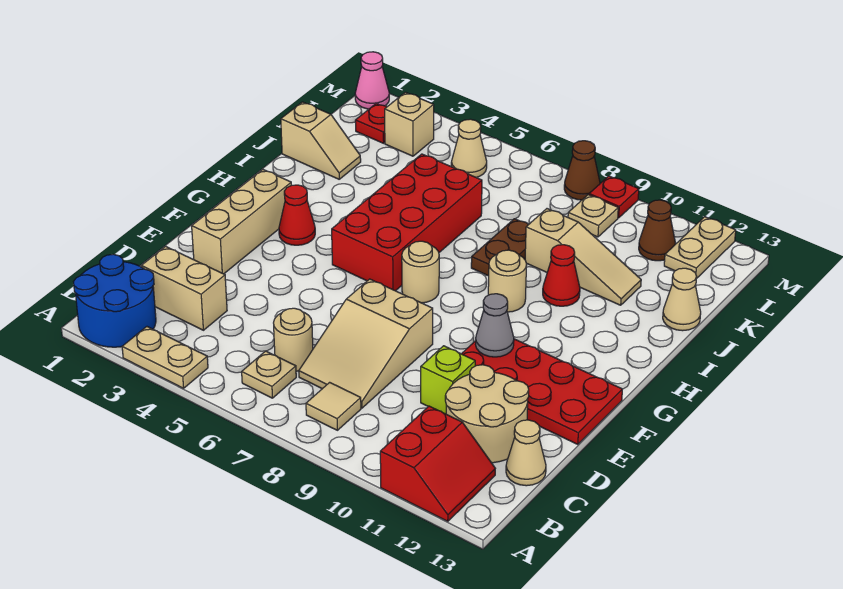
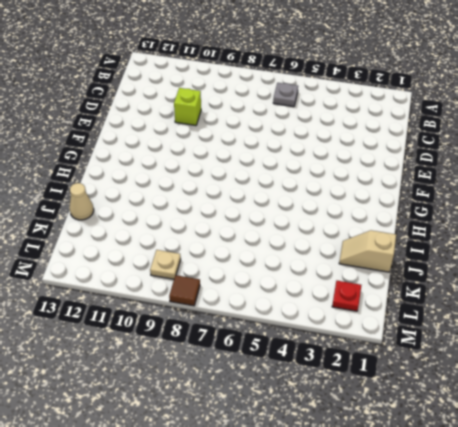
grey plate B6 level 1 -> tan plate B6 level 1
brown tile M8 level 1 -> brown cone M8 level 1
none -> blue round brick A1:B2 level 1
none -> tan plate A3:A4 level 1
none -> red slope A11:B12 level 1 top 11
none -> tan tile B8 level 1

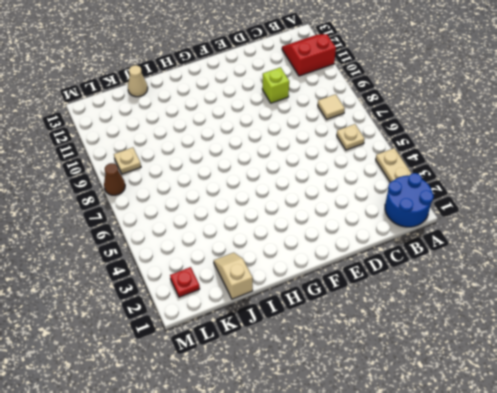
none -> tan brick C2:C3 level 1
none -> tan round brick C6 level 1
none -> tan slope C7:E8 level 1 top E
none -> tan round brick C11:D12 level 1

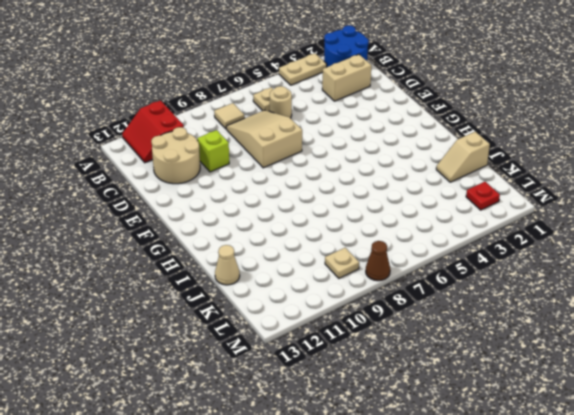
none -> tan cone C13 level 1
none -> tan brick E2:G2 level 1
none -> red plate E10:F13 level 1
none -> red cone G3 level 1

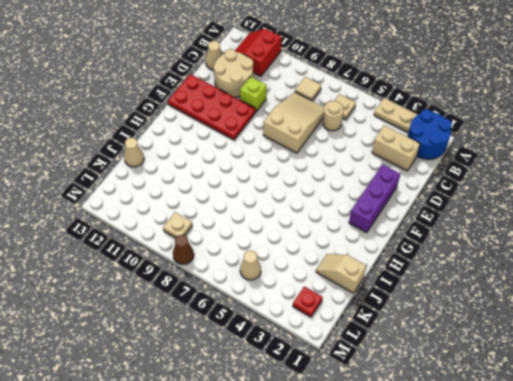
purple brick E2:G2 level 1 -> tan brick E2:G2 level 1
none -> red cone G3 level 1
none -> red brick G5:J6 level 1
none -> tan round brick G7 level 1
none -> tan round brick H9 level 1

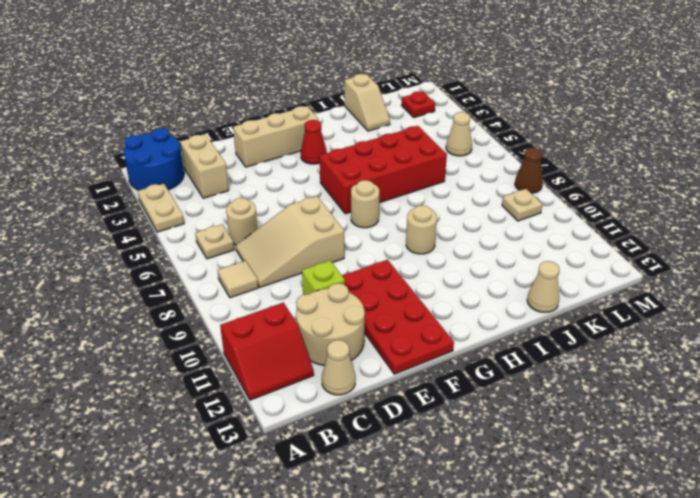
none -> brown plate I8:J8 level 1
none -> red cone I10 level 1
none -> tan slope J9:J11 level 1 top 9
none -> tan brick L3 level 1

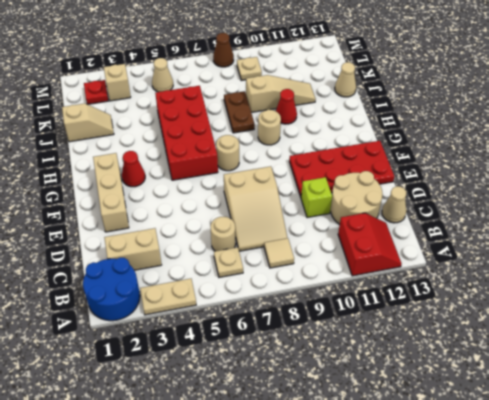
none -> brown cone L11 level 1
none -> tan plate L12:M12 level 1
none -> pink cone M1 level 1
none -> red plate M9 level 1

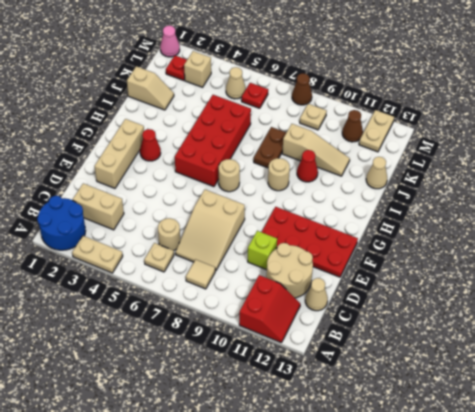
red plate L6 level 1 -> red plate M9 level 1
none -> grey cone F10 level 2

